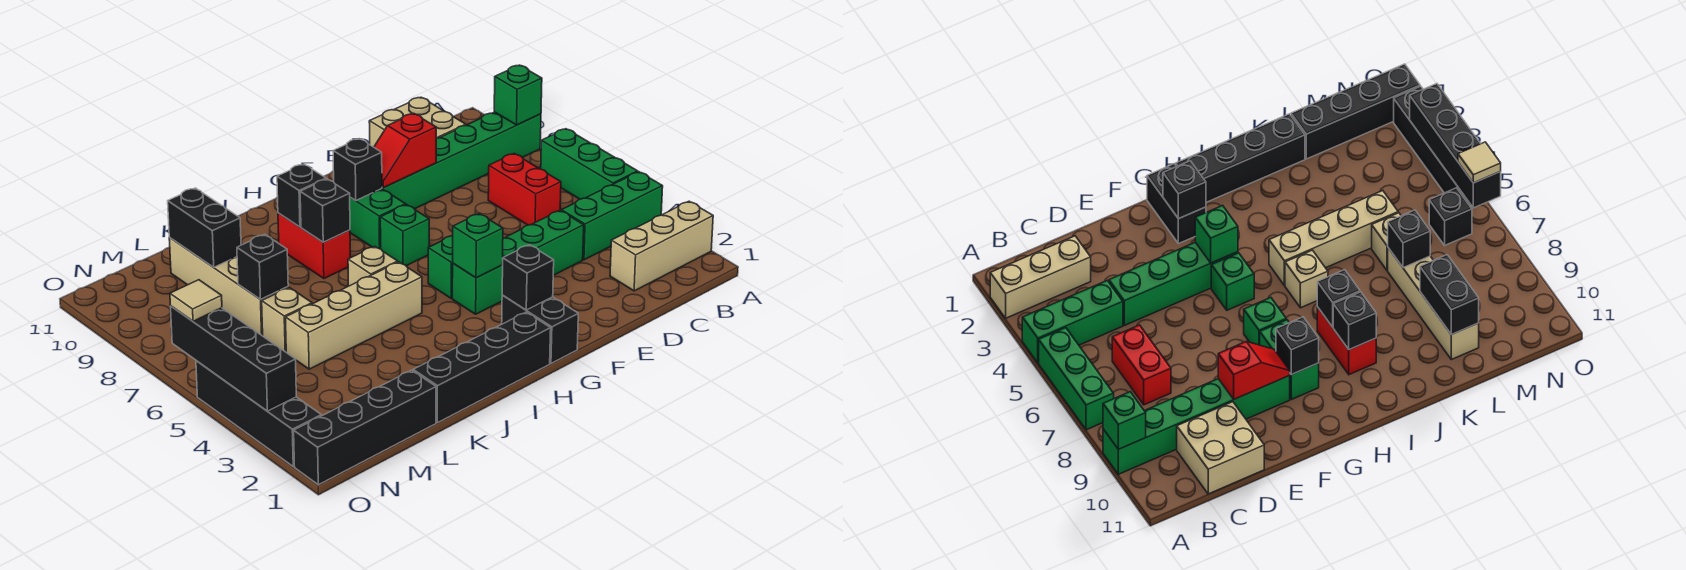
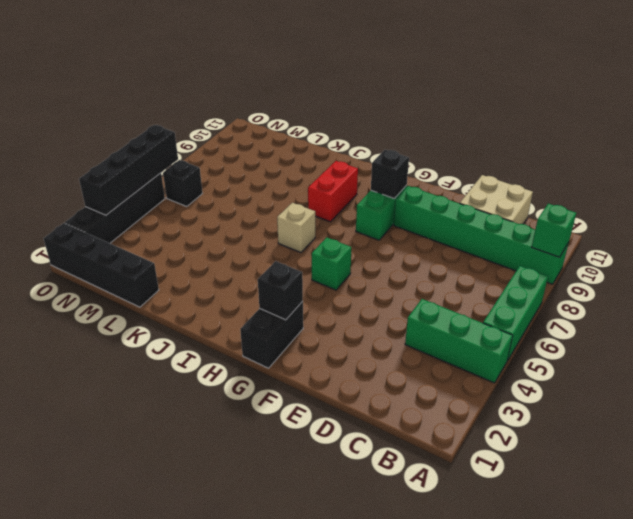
none -> tan brick A2:C2 level 1
none -> red brick C6:C7 level 1
none -> green brick D4:G4 level 1
none -> green brick G7 level 1

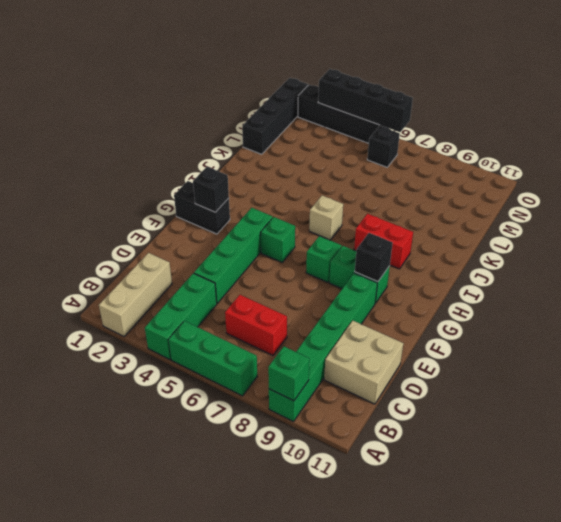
none -> black brick H1:K1 level 1
none -> tan brick I5:L5 level 1
none -> tan brick L6 level 1
none -> tan brick L7:L10 level 1

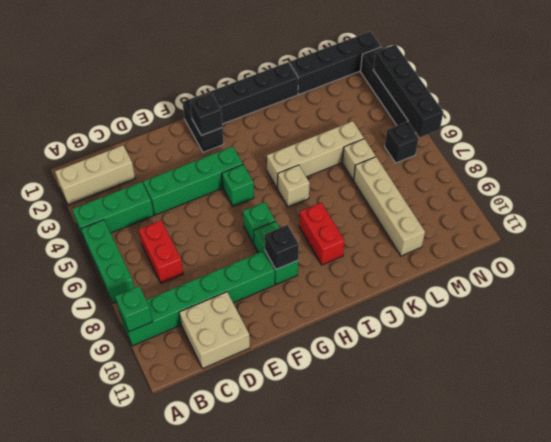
none -> red slope E9:F9 level 2 top E
none -> green brick G4 level 2
none -> black brick I8 level 2
none -> black brick I9 level 2

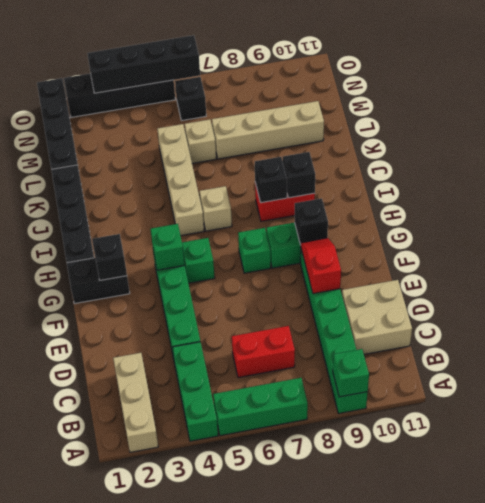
none -> black brick L7 level 2
none -> black brick L9:L10 level 2
none -> tan tile O6 level 3

